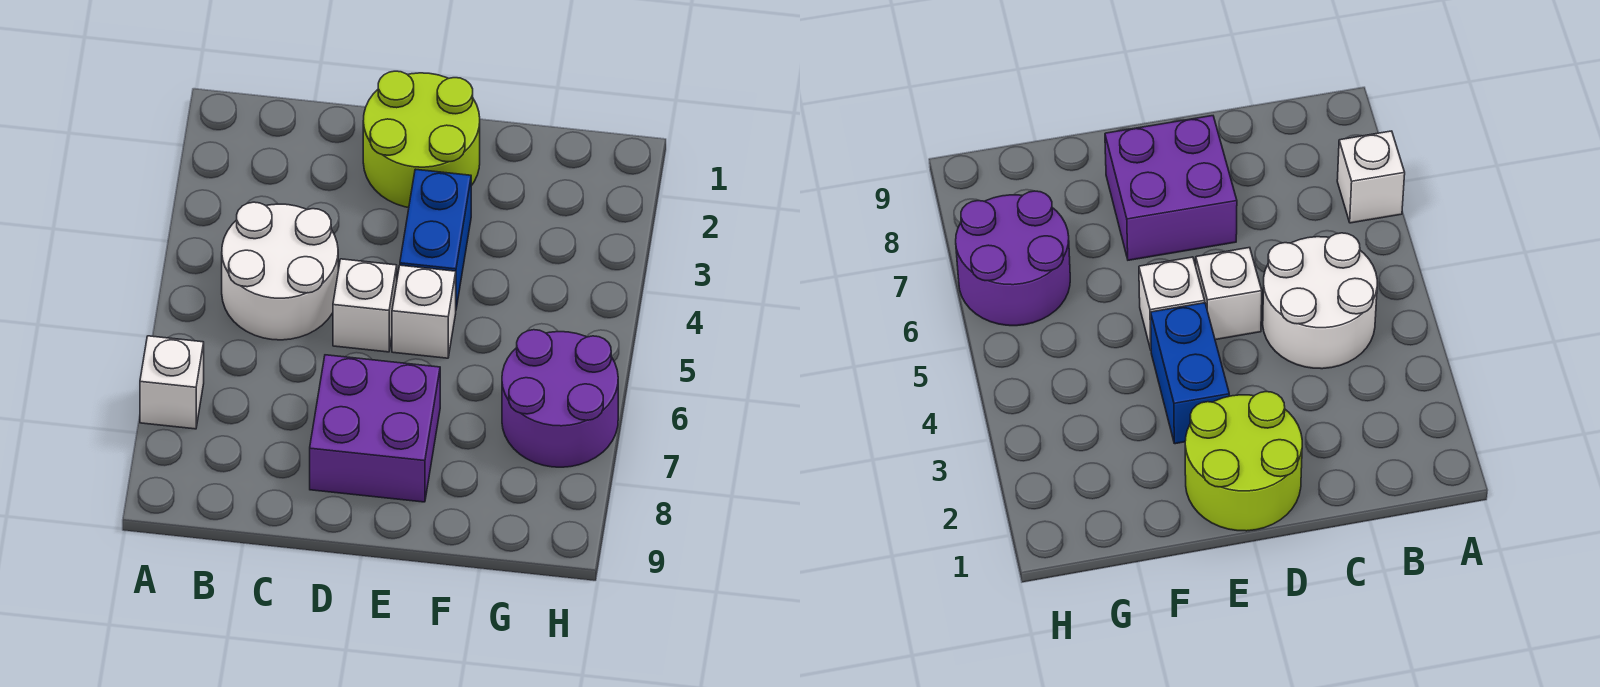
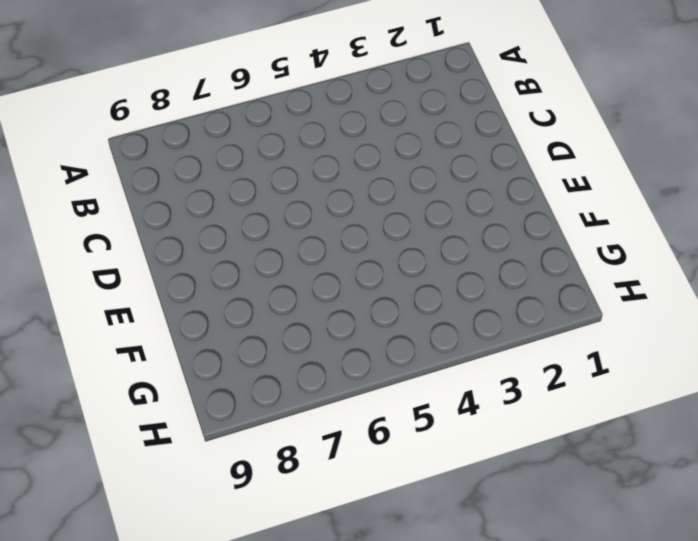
none -> white brick A7 level 1
none -> white round brick B4:C5 level 1

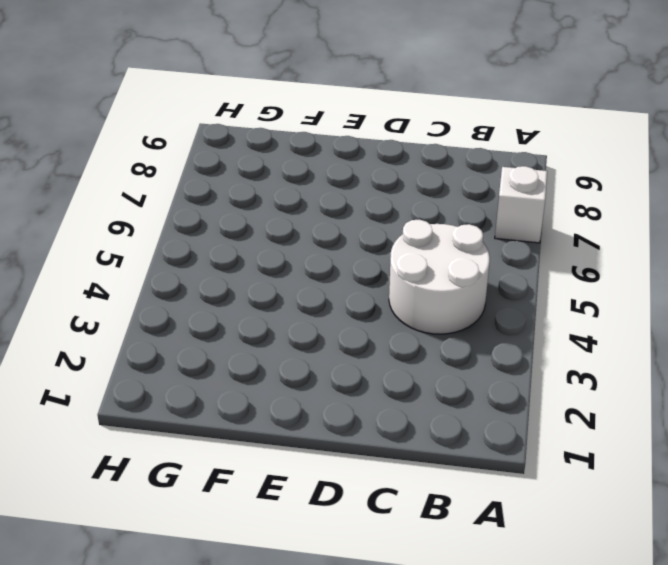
none -> lime round brick D1:E2 level 1
none -> white brick D5 level 1

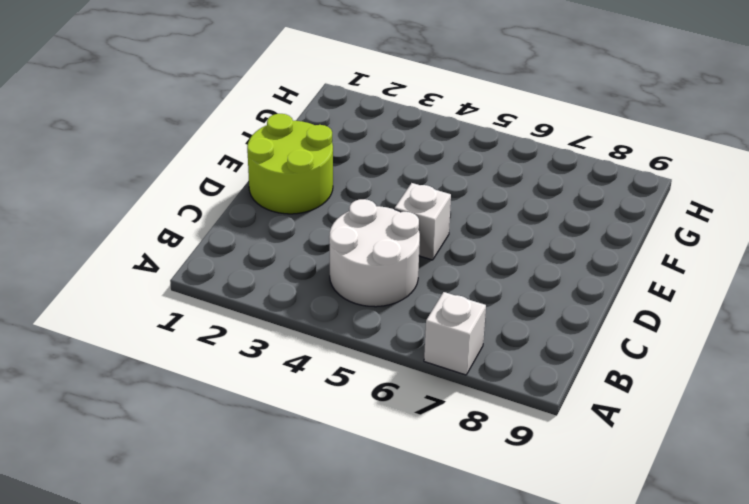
none -> purple brick D7:E8 level 1
none -> blue brick E3:E4 level 1

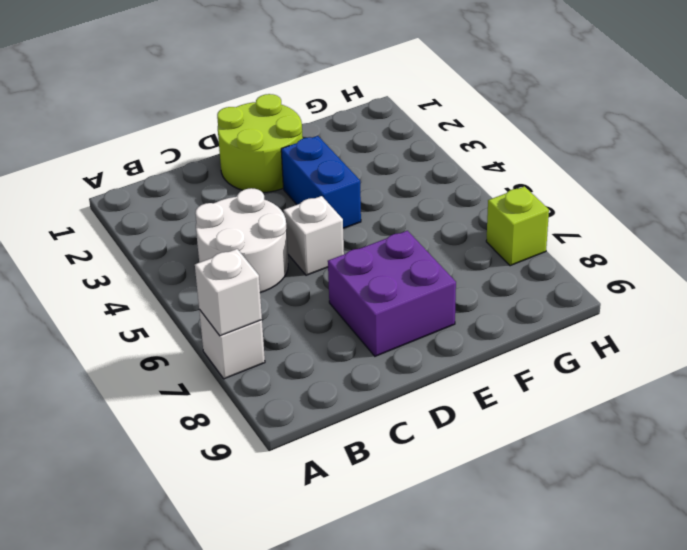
white brick A7 level 2 -> white brick E5 level 1
lime brick H7 level 1 -> purple round brick G6:H7 level 1

